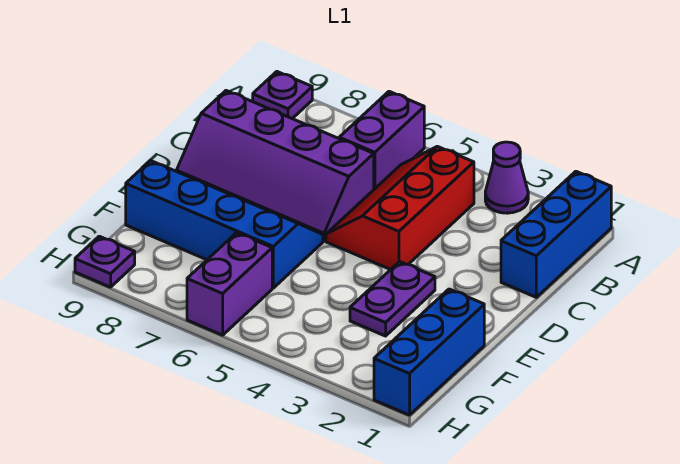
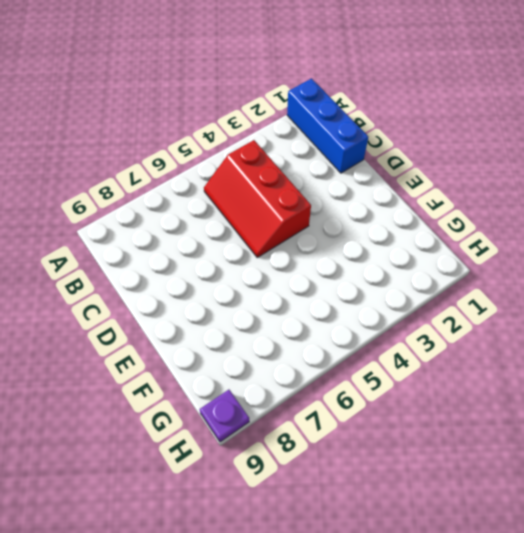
none -> purple cone A3 level 1
none -> purple brick A6:B6 level 1

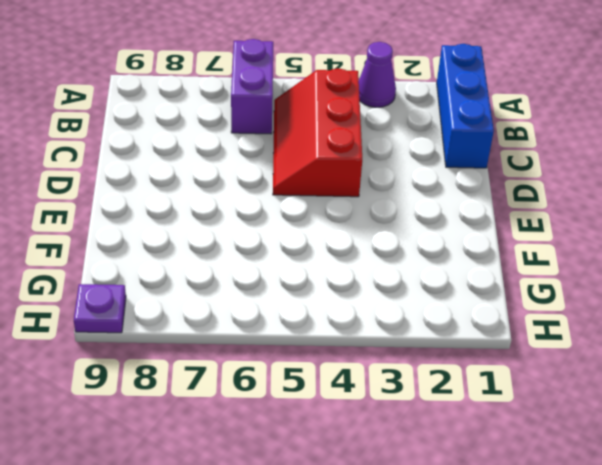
none -> purple plate A9 level 1
none -> purple slope C6:D9 level 1 top C

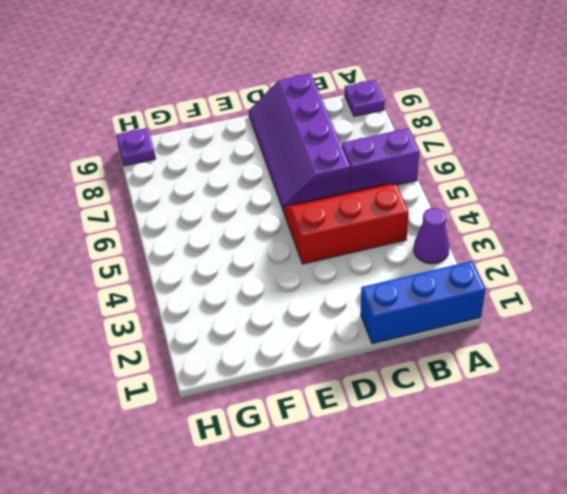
none -> purple plate E3:F3 level 1
none -> blue slope E6:F9 level 1 top F

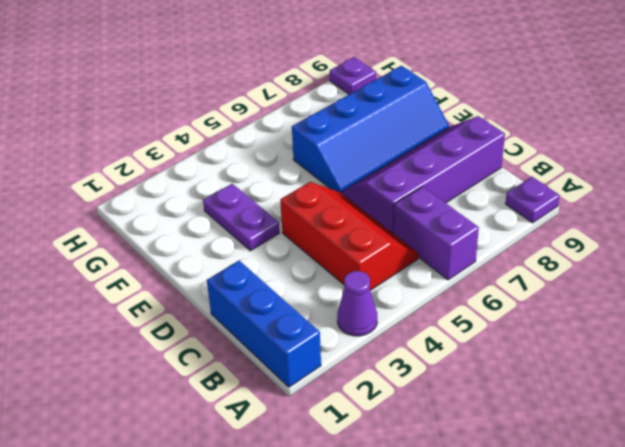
none -> blue brick F1:H1 level 1
none -> purple brick G6:H6 level 1

